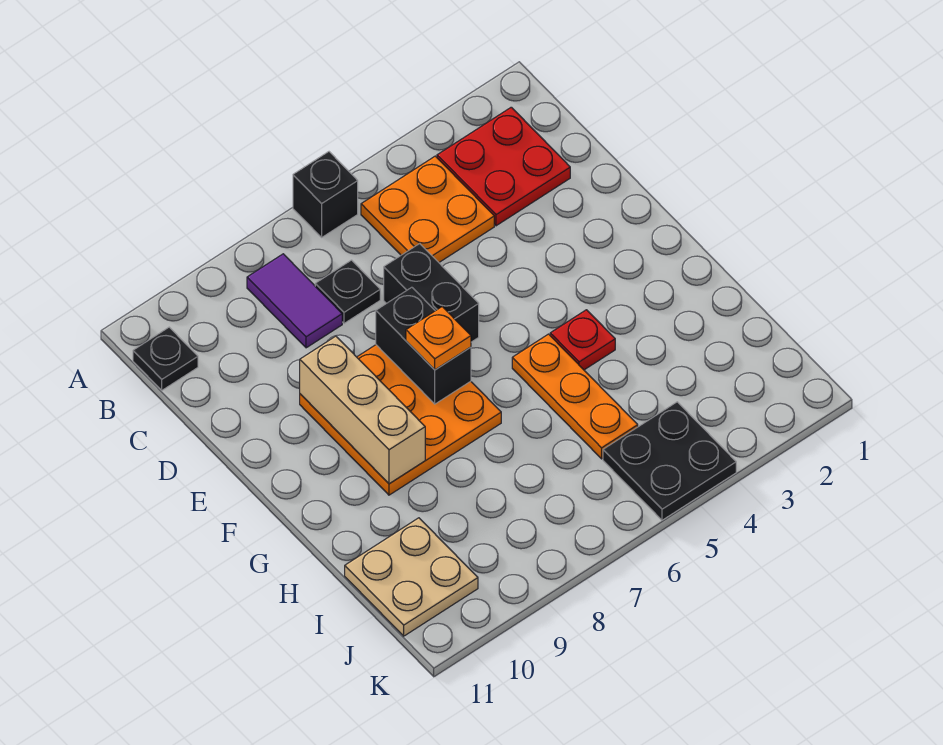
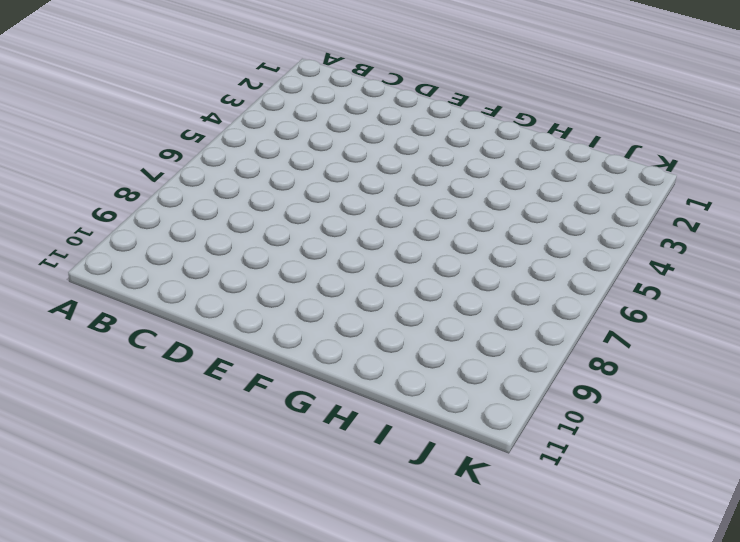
none -> black brick A6 level 1
none -> red plate B2:C3 level 1
none -> orange plate B4:C5 level 1

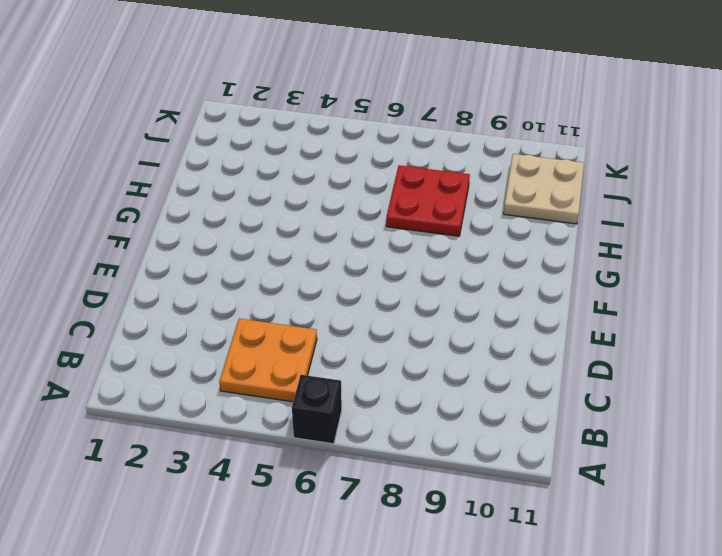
red plate H7:I8 level 1 -> red plate B2:C3 level 1
none -> purple tile B8:C8 level 1
none -> black plate B11 level 1
none -> black plate C7 level 1

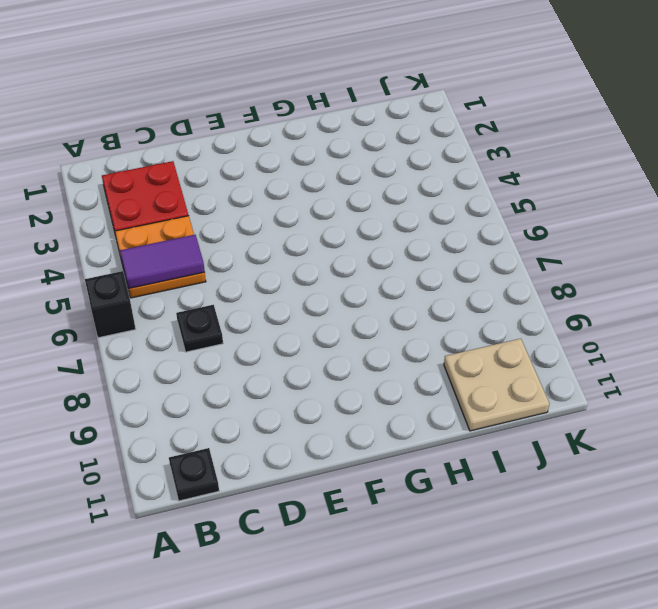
purple tile B5:C5 level 2 -> purple tile B8:C8 level 1
none -> black brick D6:E6 level 1
none -> orange plate E7:G9 level 1
none -> red plate G4 level 1

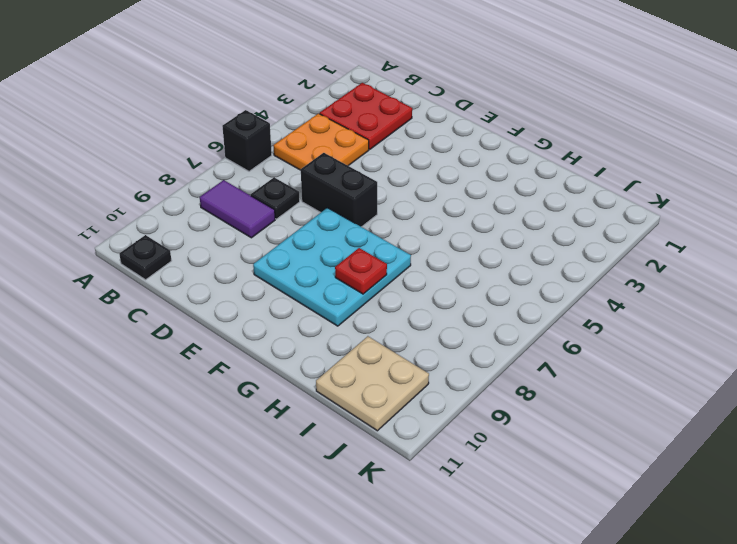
cyan plate E7:G9 level 1 -> orange plate E7:G9 level 1
red plate G8 level 2 -> red plate G4 level 1
none -> orange plate G5:I5 level 1
none -> black plate J4:K5 level 1
none -> black brick E7:F7 level 2

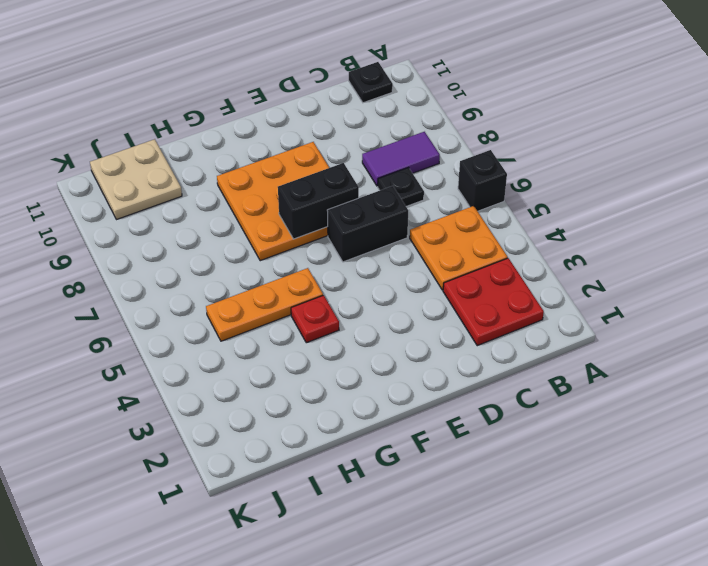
none -> black plate J4:K5 level 1
none -> tan brick E9:G9 level 2
none -> orange plate F7 level 3

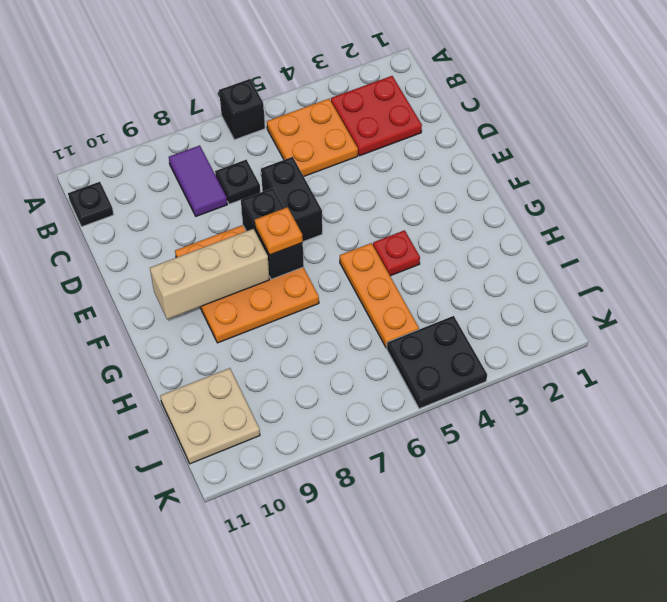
tan brick F8:F10 level 2 -> tan brick E9:G9 level 2

